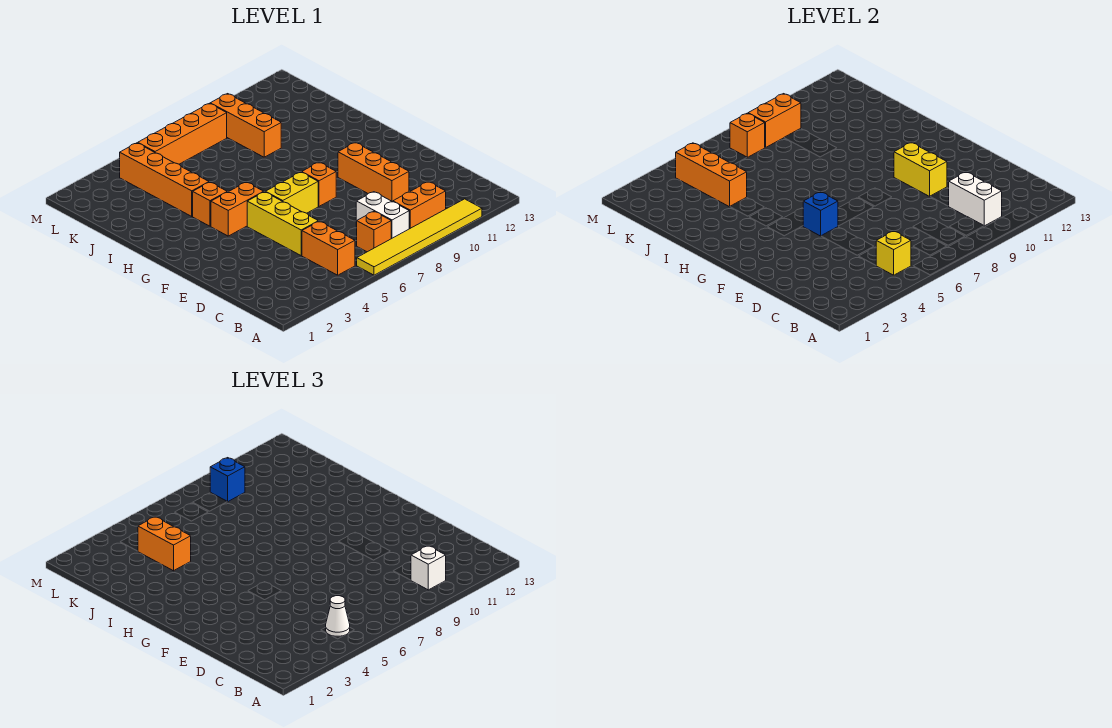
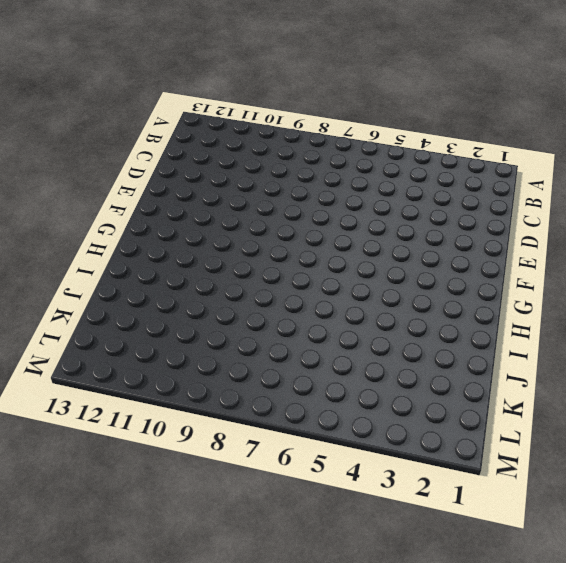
none -> yellow tile A6:A11 level 1
none -> orange brick B5:C5 level 1
none -> orange brick B7 level 1

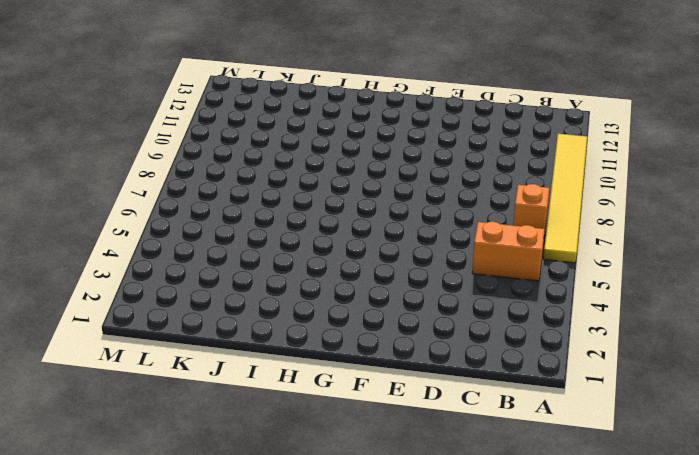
none -> white brick B8:C8 level 1
none -> orange brick B9:B10 level 1
none -> yellow brick D5:F5 level 1

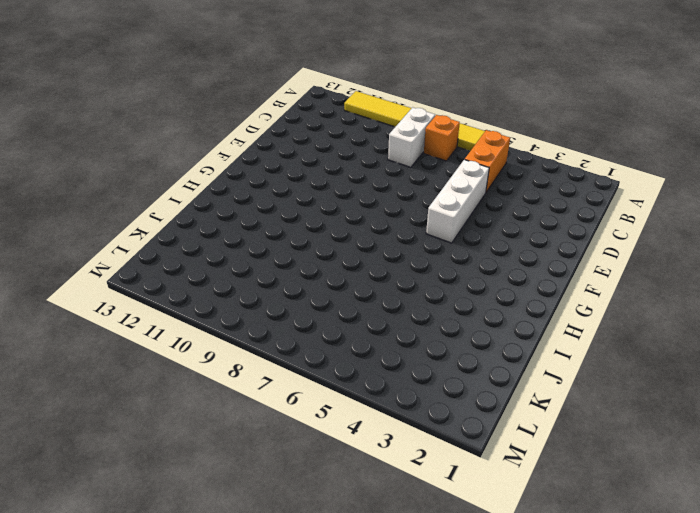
white brick D5:F5 level 1 -> yellow brick D5:F5 level 1
none -> orange brick B9:B10 level 1
none -> orange brick D10:F10 level 1
none -> yellow brick F6:F7 level 1

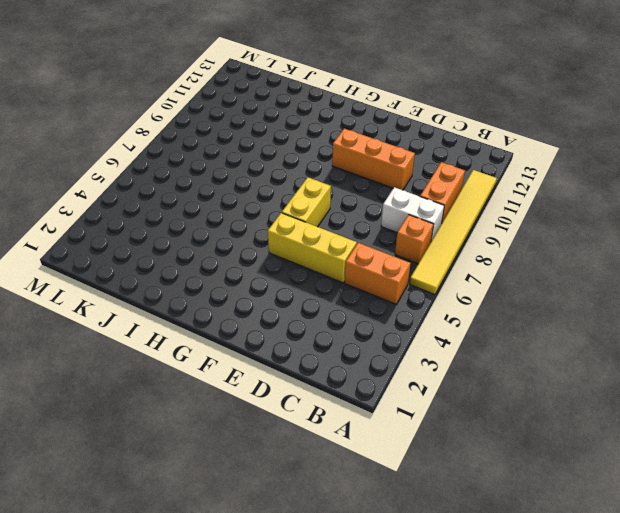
none -> orange brick F8 level 1
none -> orange brick G4:G5 level 1
none -> orange brick H4 level 1

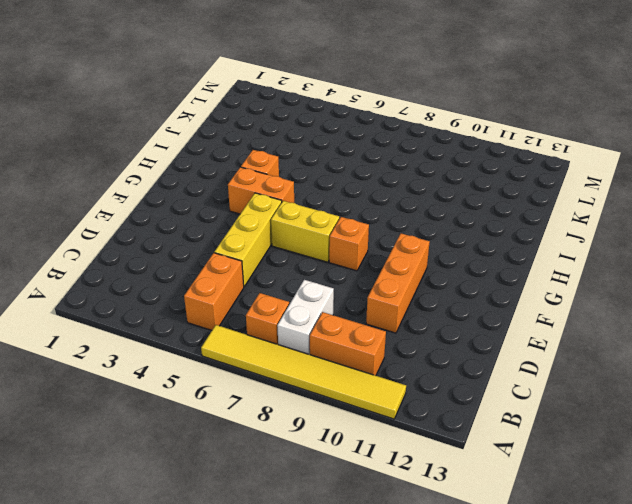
none -> orange brick I4:L4 level 1
none -> orange brick J9:L9 level 1
none -> orange brick L5:L8 level 1

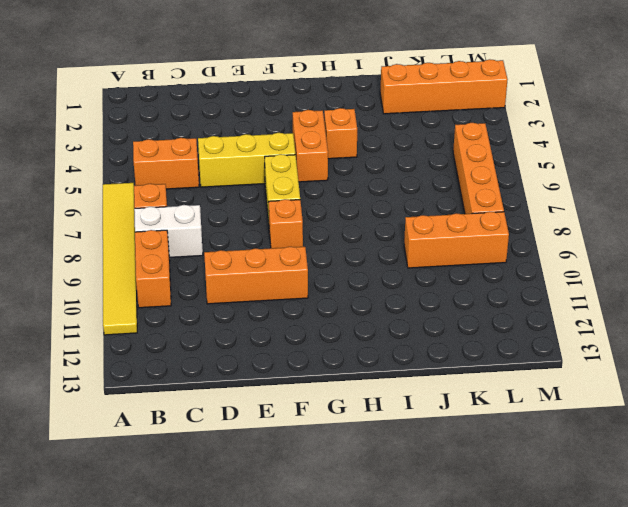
orange brick J2:M2 level 1 -> orange brick I4:L4 level 1
none -> yellow brick B5 level 2
none -> white brick B10:C10 level 2
none -> yellow brick E10:F10 level 2

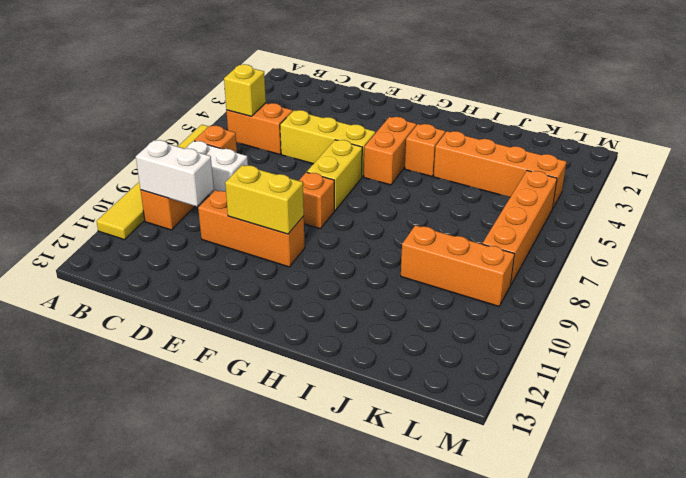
none -> blue brick F5 level 2
none -> orange brick J4:L4 level 2
none -> orange brick L7 level 2

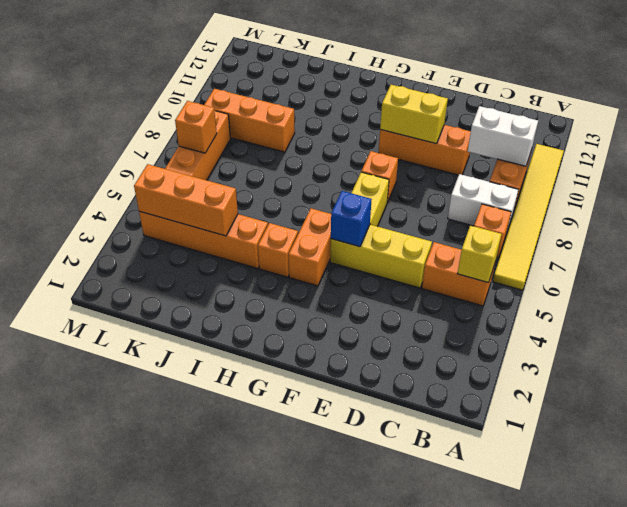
none -> orange brick L8:L9 level 2
none -> white cone B5 level 3
none -> white brick B10 level 3

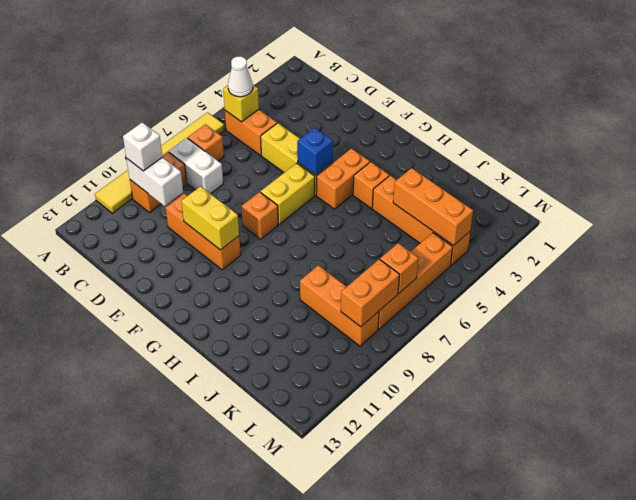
none -> orange brick J4:K4 level 3
none -> blue brick L9 level 3

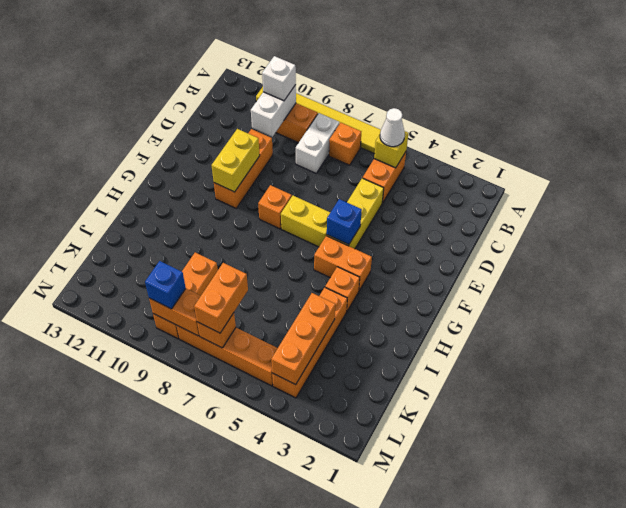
orange brick K7:L7 level 3 -> orange brick J4:K4 level 3

